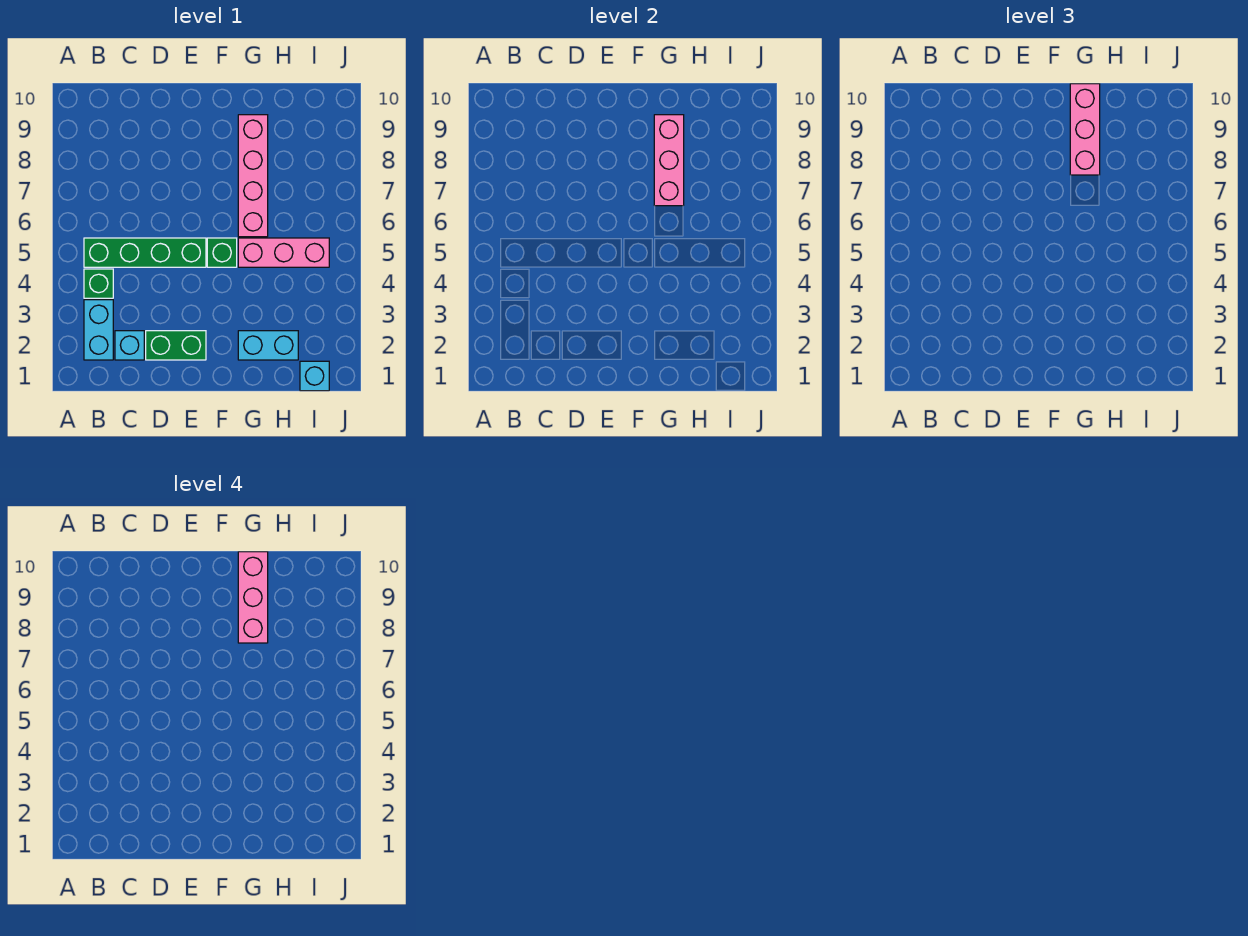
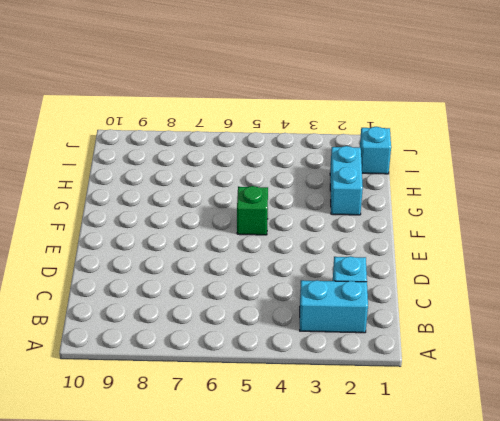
none -> green brick B4 level 1
none -> green brick B5:E5 level 1
none -> green brick D2:E2 level 1

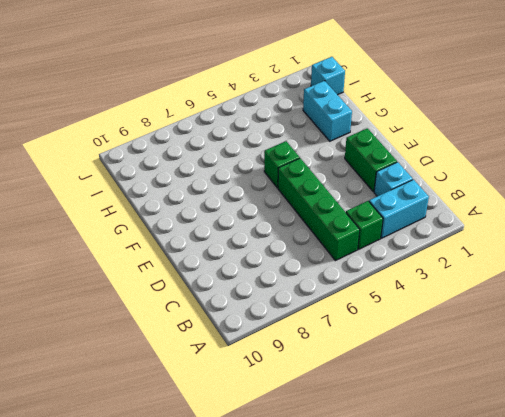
none -> pink brick G5:I5 level 1
none -> pink brick G6:G9 level 1
none -> pink brick G7:G9 level 2

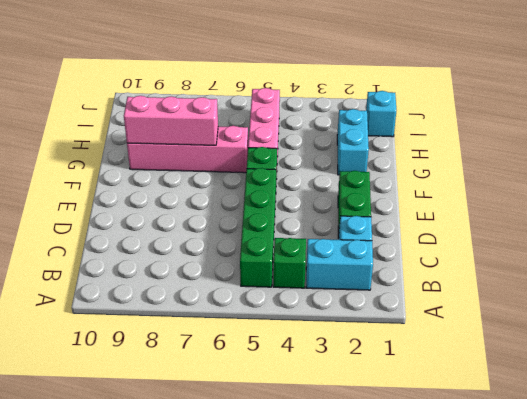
none -> pink brick G8:G10 level 3
none -> pink brick G8:G10 level 4

